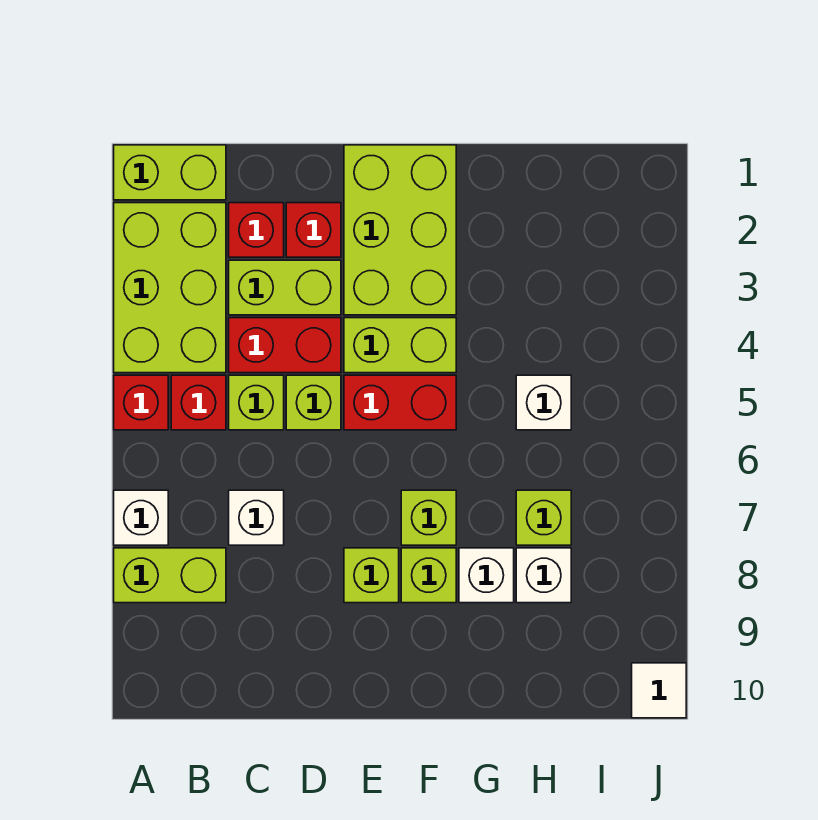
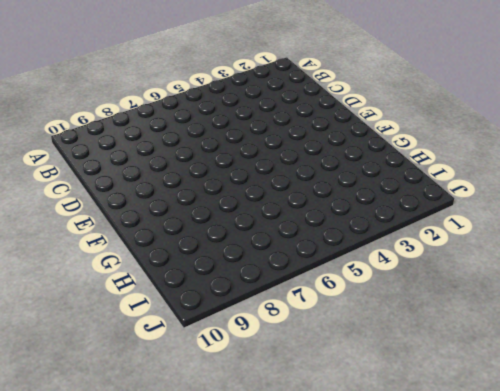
none -> lime brick A1:B1 level 1
none -> lime brick A2:B4 level 1
none -> red brick A5 level 1

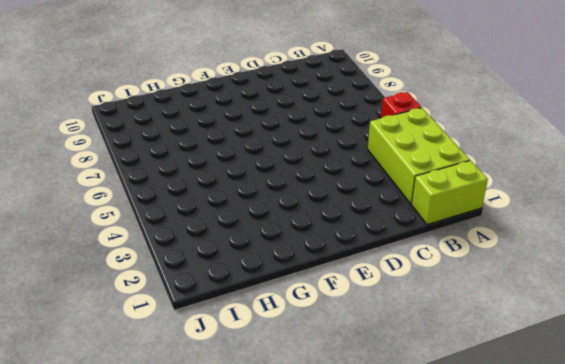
none -> white brick A7 level 1
none -> lime brick A8:B8 level 1
none -> red brick B5 level 1

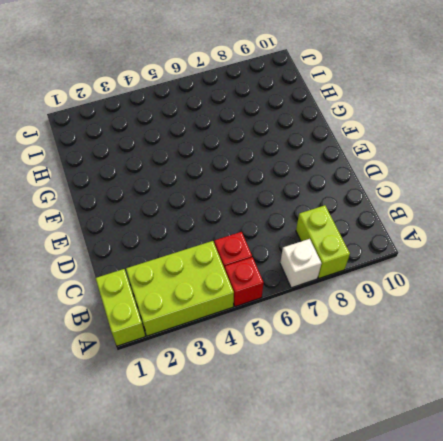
none -> red brick C2 level 1
none -> lime brick C3:D3 level 1
none -> red brick C4:D4 level 1

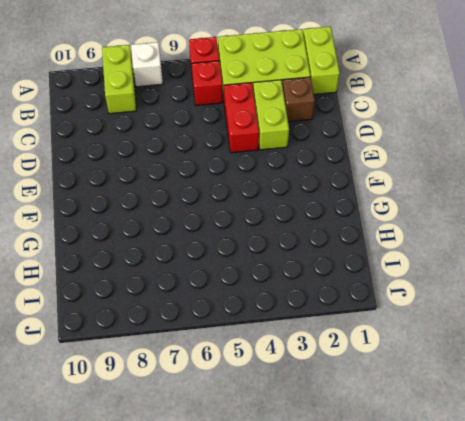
brown brick C2 level 1 -> red brick C2 level 1
none -> lime brick C5 level 1
none -> white brick C7 level 1
none -> red brick D2 level 1

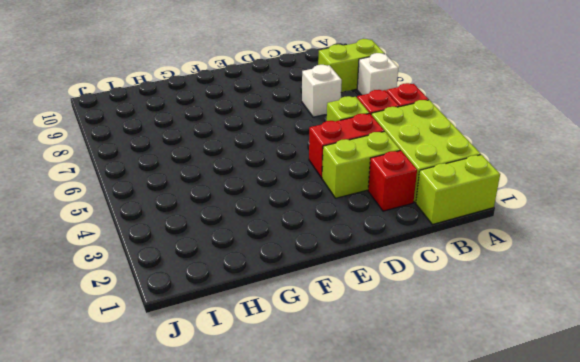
none -> red brick D2 level 1
none -> lime brick D5 level 1
none -> lime brick E1:F3 level 1

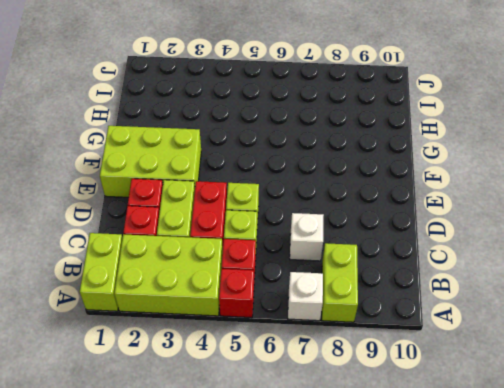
none -> lime brick E4:F4 level 1
none -> red brick E5:F5 level 1
none -> lime brick E8 level 1

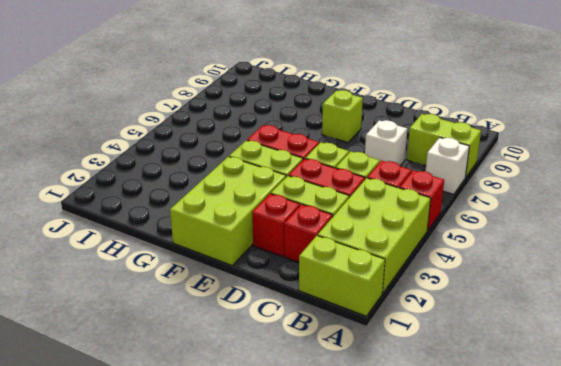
none -> lime brick F7 level 1
none -> lime brick F8 level 1
none -> white brick G8 level 1

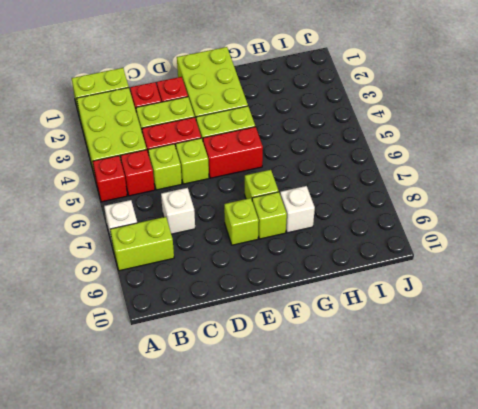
none -> white brick H5 level 1
none -> lime brick H7 level 1
none -> white brick H8 level 1

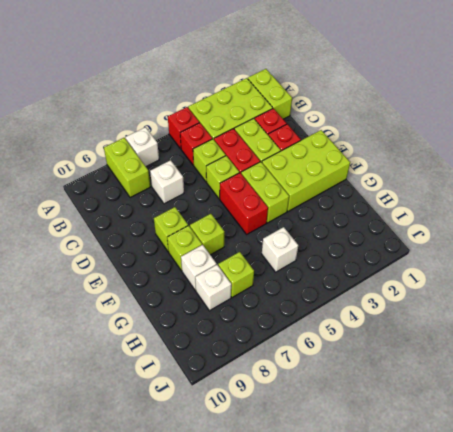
none -> white tile J10 level 1

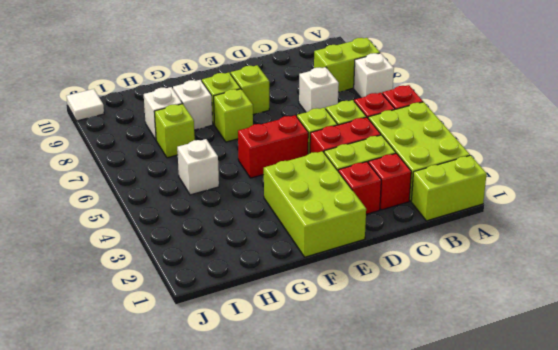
none -> lime brick E4:F4 level 1

